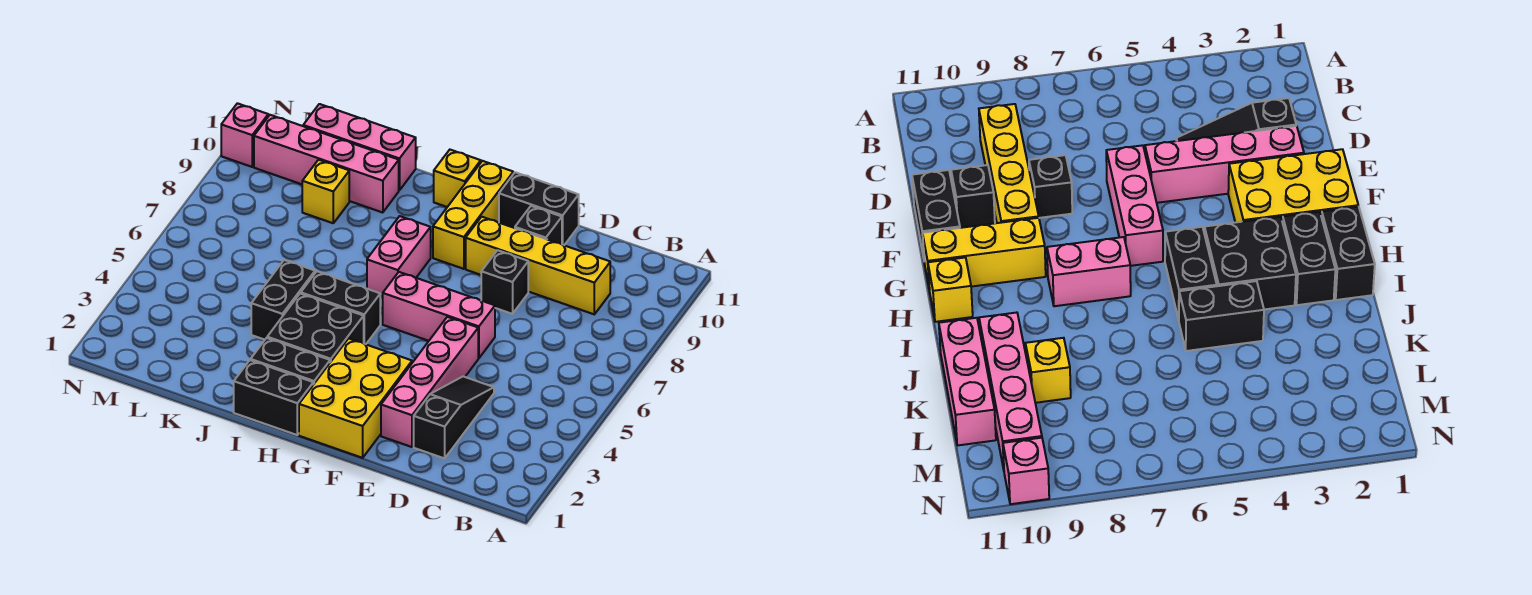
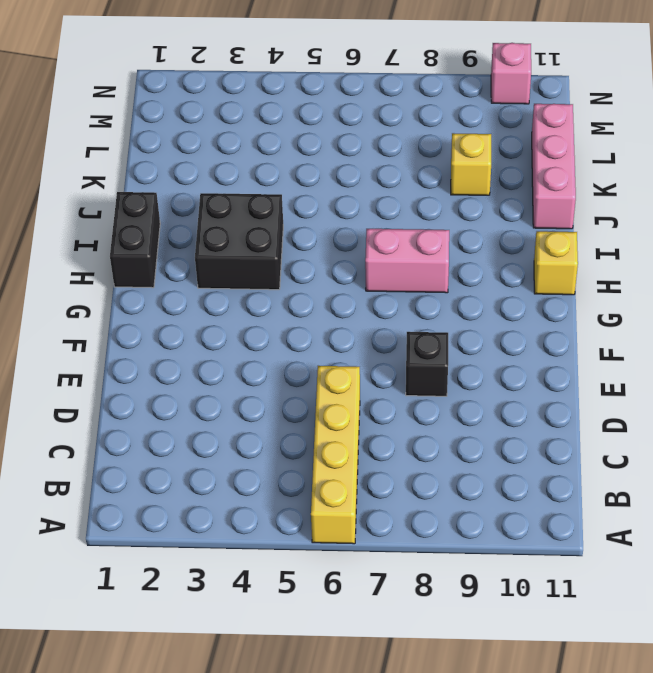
yellow brick A6:D6 level 1 -> yellow brick C9:F9 level 1
none -> black slope D2:D4 level 1 top 2
none -> pink brick E2:E5 level 1
none -> pink brick E6:G6 level 1

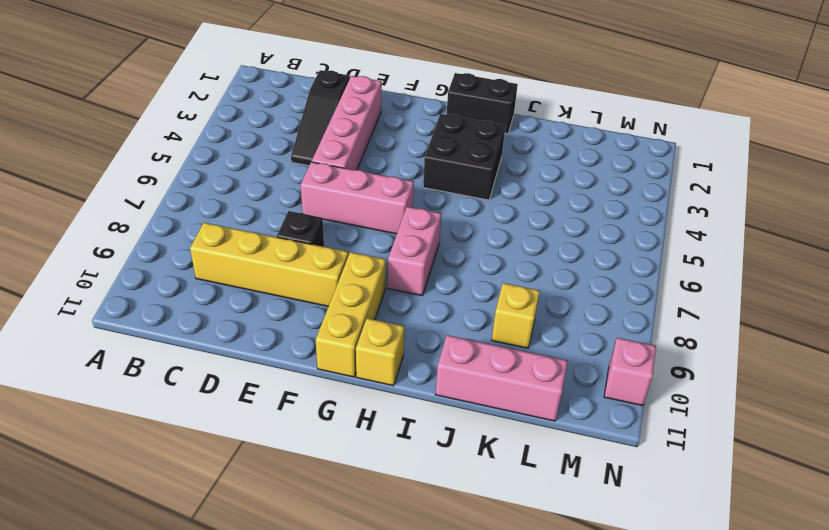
none -> black brick E10 level 1
none -> black brick E11:F11 level 1
none -> yellow brick F1:G3 level 1

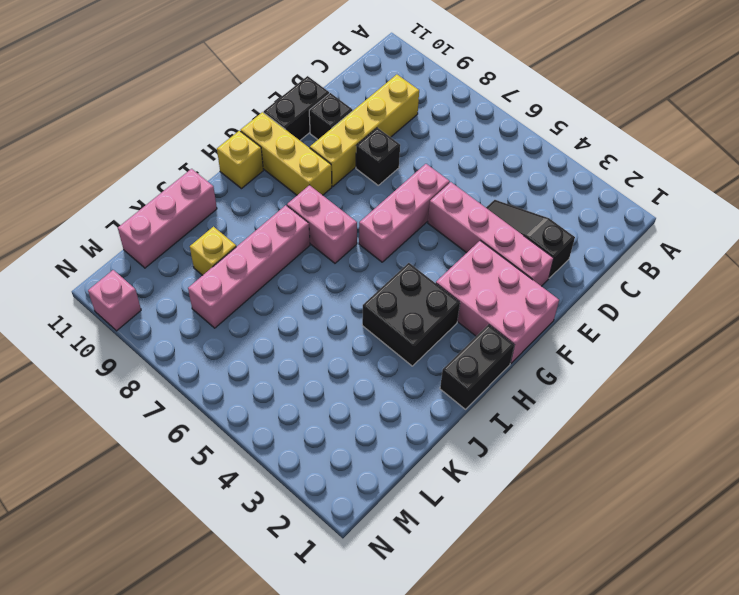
pink brick F1:G3 level 1 -> yellow brick F1:G3 level 1
pink brick I8:L8 level 1 -> pink brick J10:M10 level 1
none -> black brick H2:I2 level 1
none -> black brick H5:I5 level 1
none -> black brick J4:J5 level 1

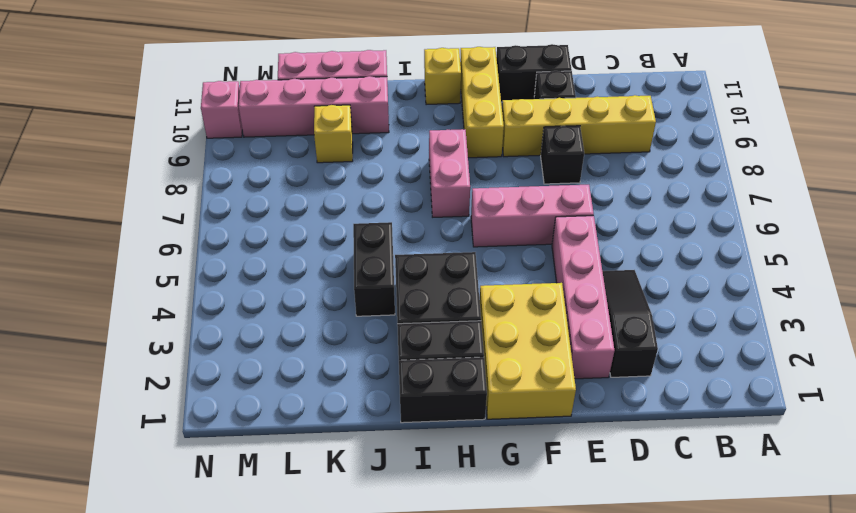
none -> black brick H5:I5 level 1

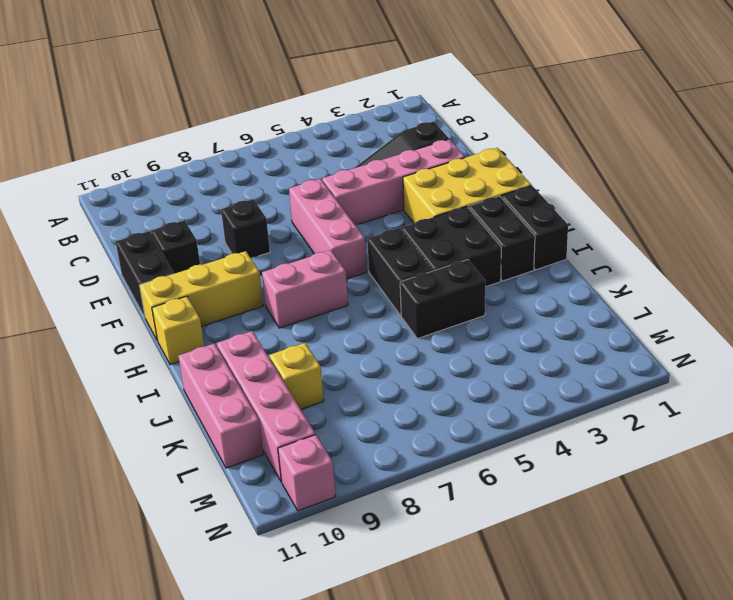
none -> yellow brick C9:F9 level 1

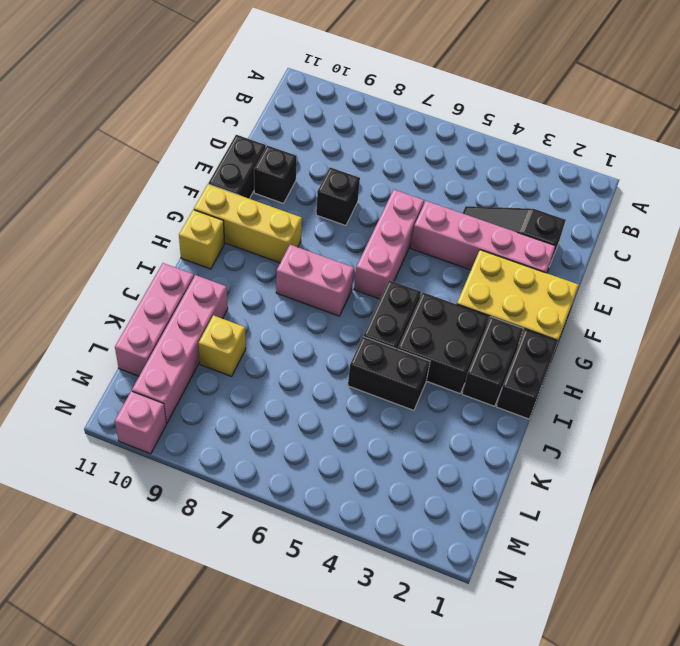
none -> yellow brick C9:F9 level 1

